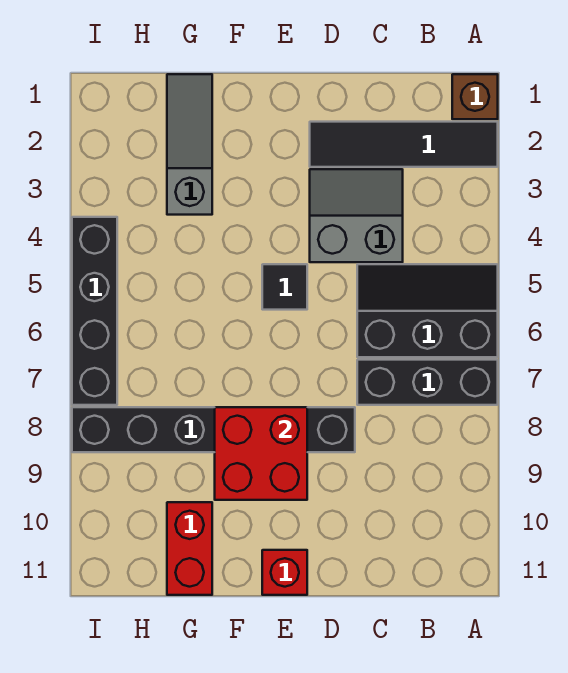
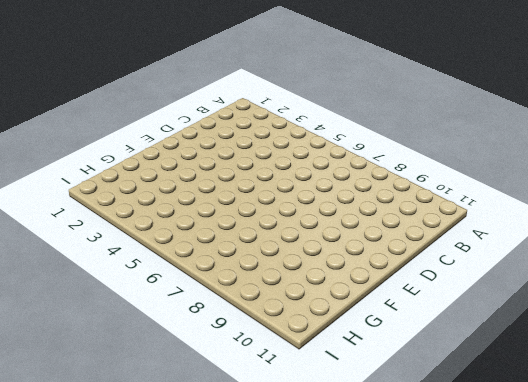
none -> brown brick A1 level 1
none -> black tile A2:D2 level 1
none -> black slope A5:C6 level 1 top 6

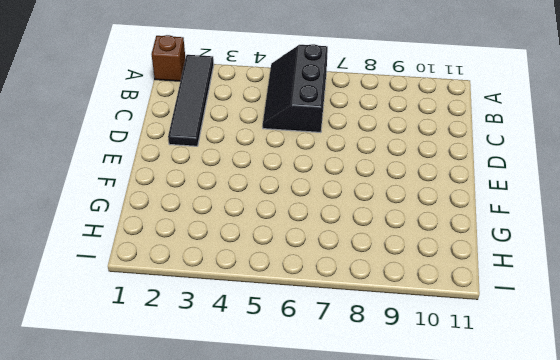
none -> black brick A7:C7 level 1
none -> grey slope C3:D4 level 1 top 4
none -> black brick D8:I8 level 1

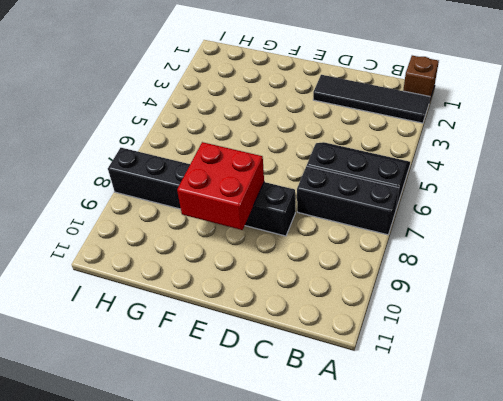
none -> grey slope C3:D4 level 1 top 4
none -> black tile E5 level 1
none -> red brick E11 level 1

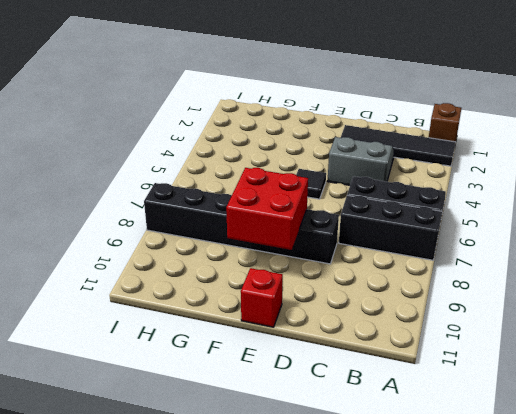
none -> grey slope G1:G3 level 1 top 3
none -> red brick G10:G11 level 1
none -> black brick I4:I7 level 1

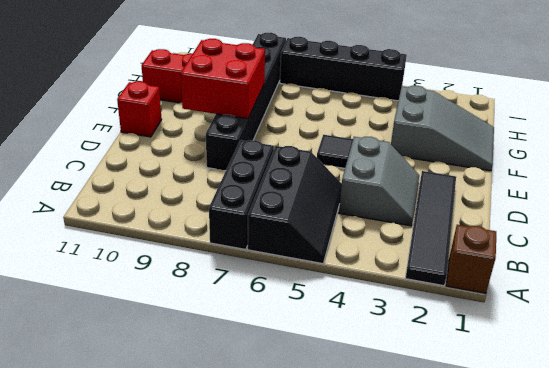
grey slope F1:G3 level 1 top 3 -> grey slope G1:G3 level 1 top 3

